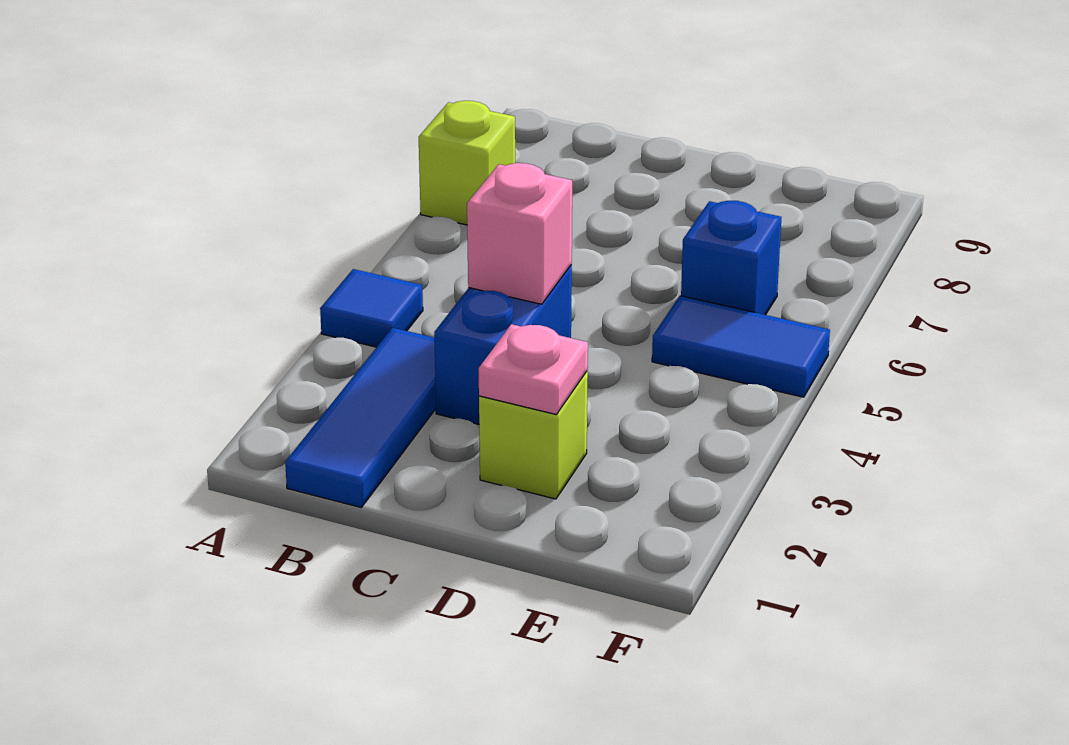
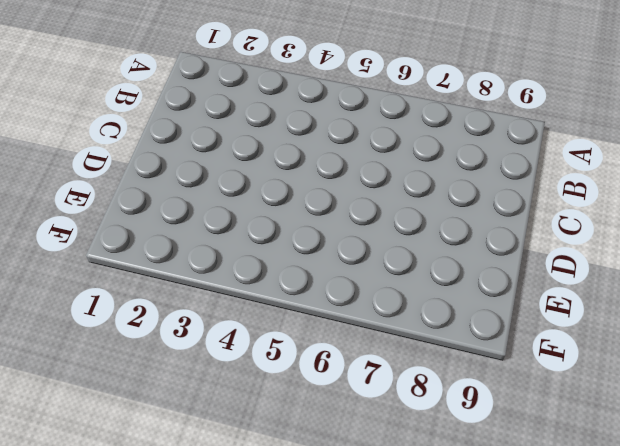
none -> blue tile A4 level 1
none -> lime brick A7 level 1

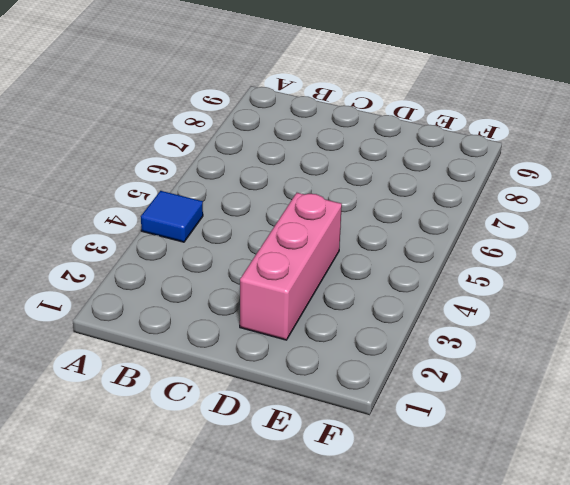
pink brick D2:D4 level 1 -> lime brick D2 level 1
none -> lime brick A7 level 1
none -> blue tile B1:B3 level 1

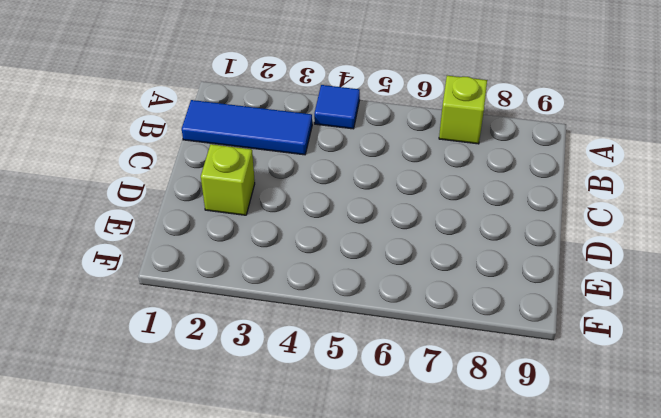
none -> blue brick C3:C4 level 1
none -> blue tile E5:F5 level 1

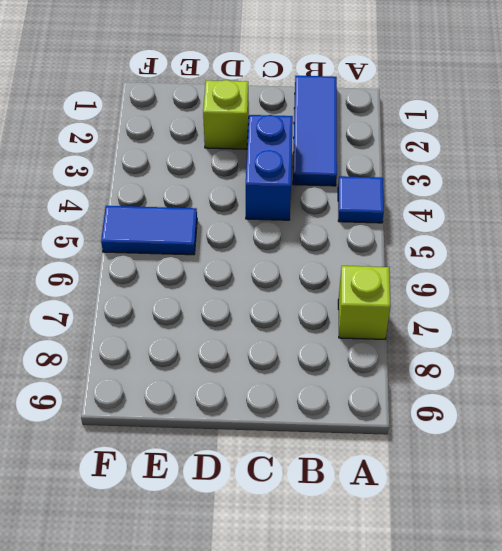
none -> blue brick E6 level 1
none -> pink brick C4 level 2

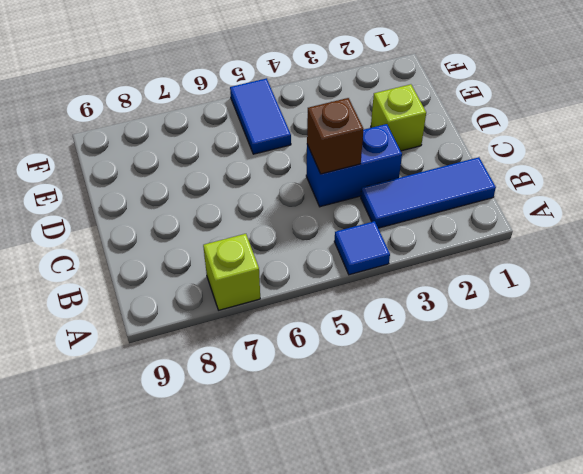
brown brick C4 level 2 -> pink brick C4 level 2
none -> blue brick E6 level 1
none -> pink plate D2 level 2

